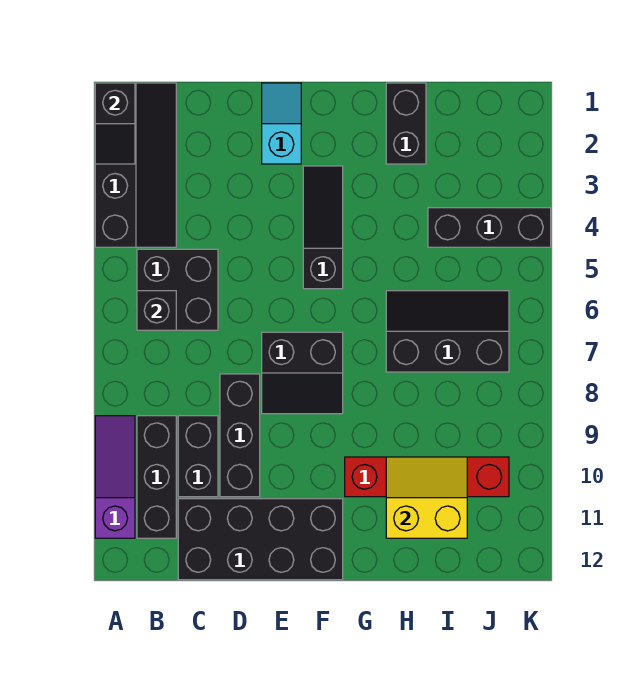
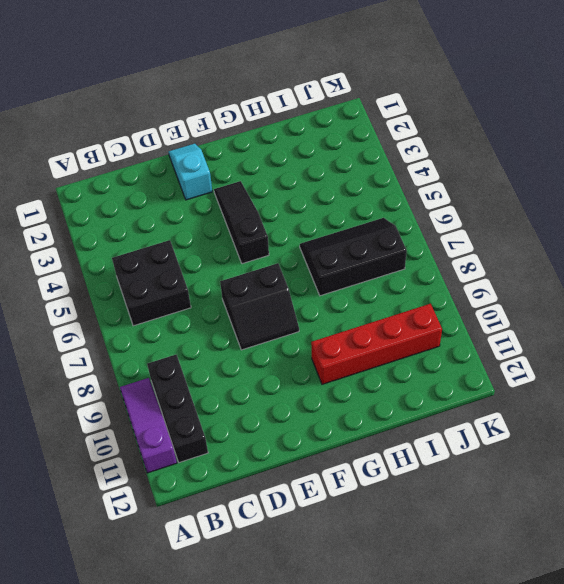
none -> black slope A1:B4 level 1 top A
none -> black brick C9:C10 level 1
none -> black brick C11:F12 level 1

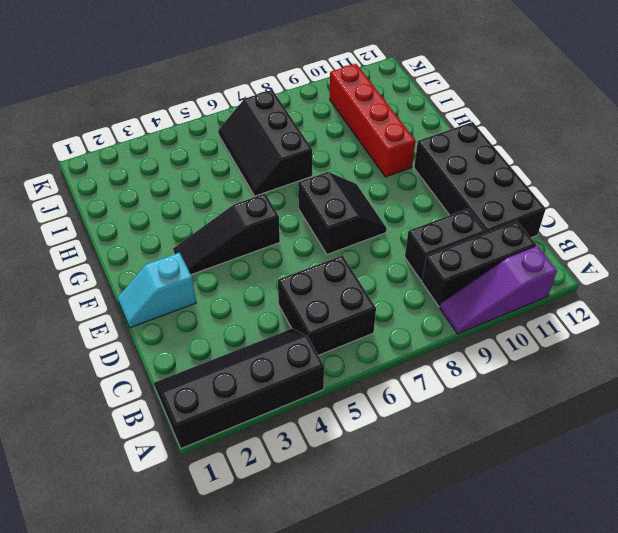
none -> black brick D8:D10 level 1
none -> black brick H1:H2 level 1
none -> black brick I4:K4 level 1

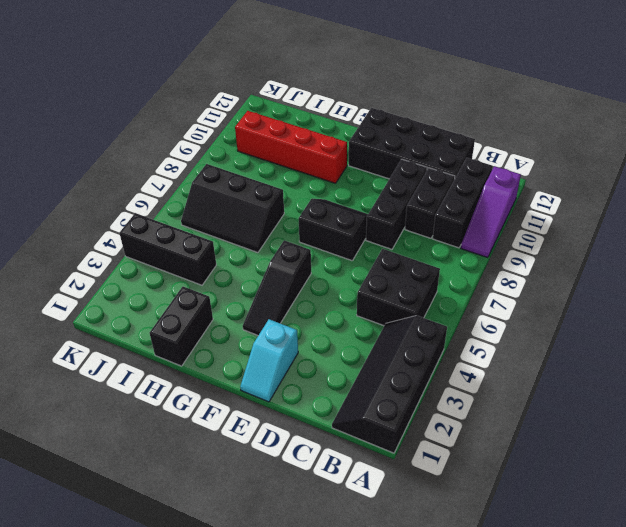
none -> black slope A1:A2 level 2 top 1
none -> black brick B6 level 2
none -> yellow slope H10:I11 level 2 top 11

